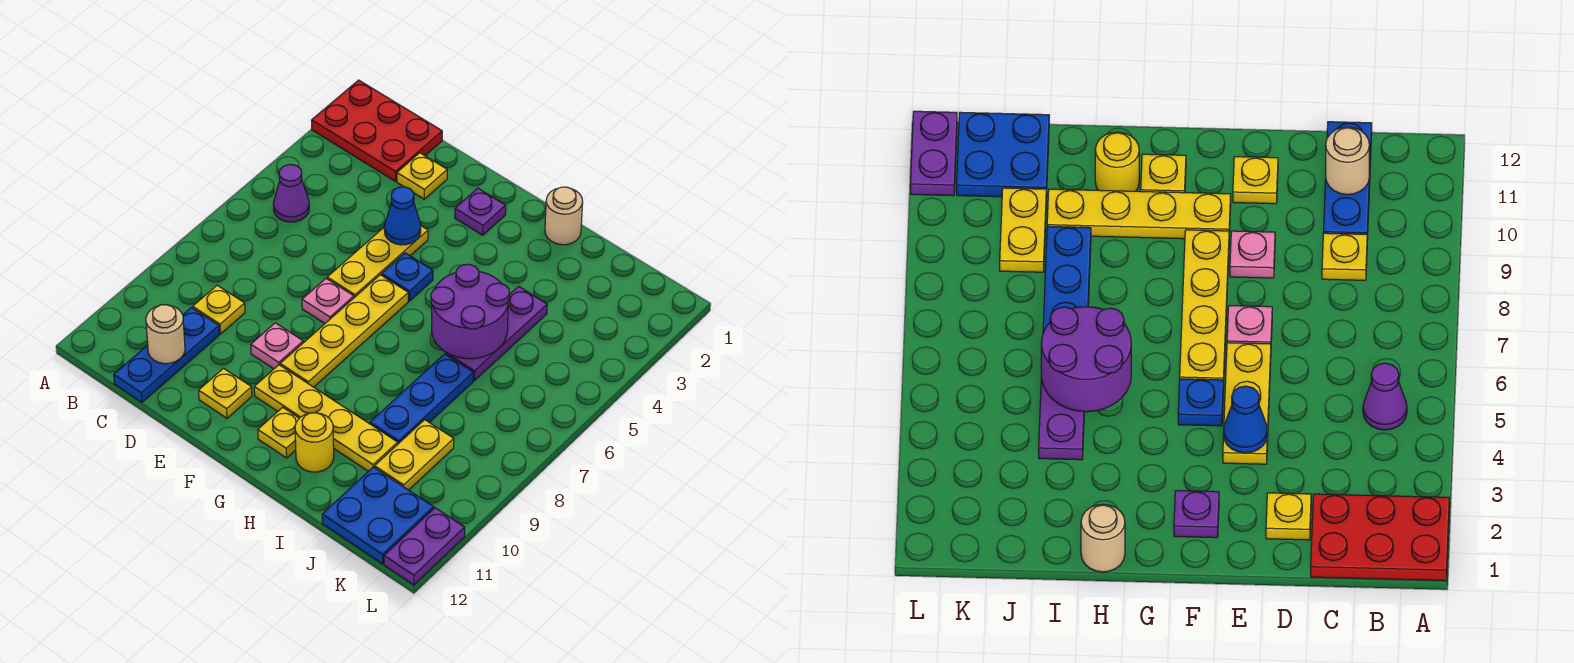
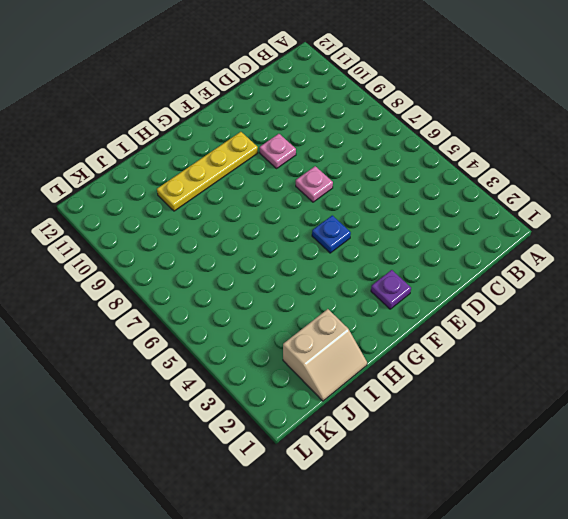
tan slope I1:J2 level 1 top 2 -> none
none -> red plate A1:C2 level 1
none -> purple cone B5 level 1
none -> yellow plate C9 level 1

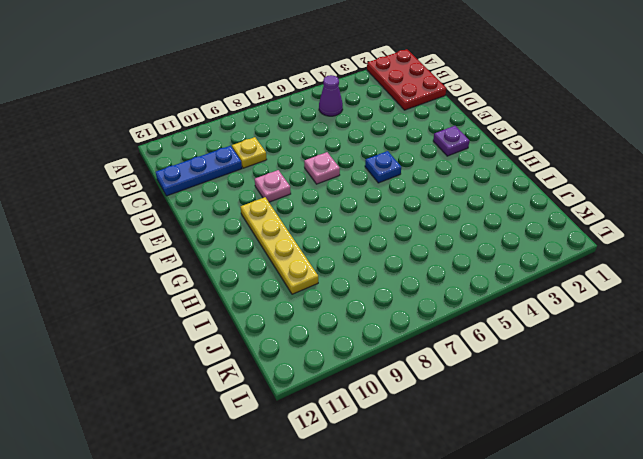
none -> yellow plate D2 level 1
none -> yellow plate E4:E6 level 1
none -> yellow plate E11 level 1

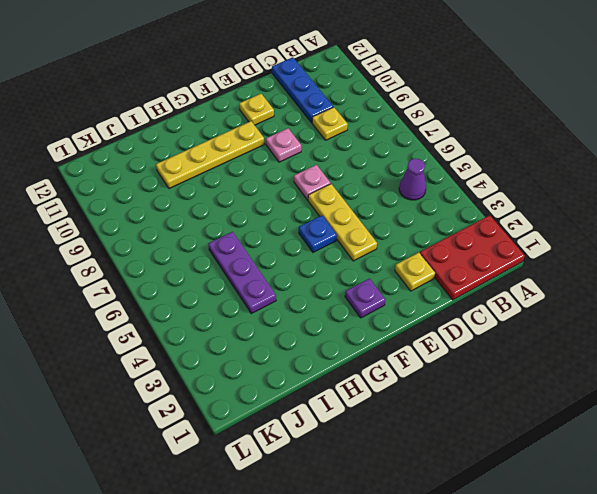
none -> yellow plate F6:F9 level 1
none -> yellow plate G11 level 1
none -> tan round brick H1 level 1

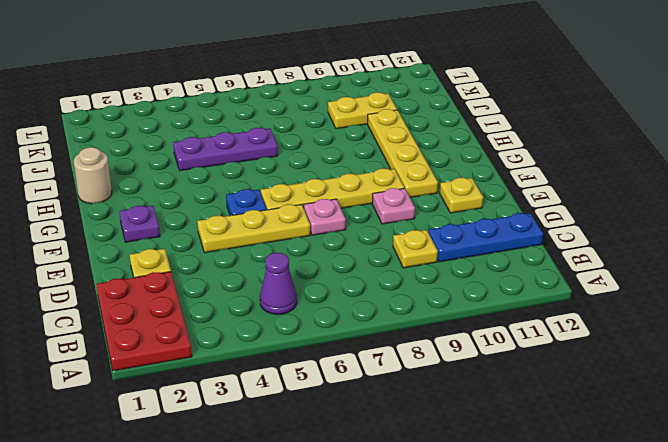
none -> yellow plate G11 level 1
none -> yellow round brick H11 level 1
none -> blue plate I7:I9 level 1

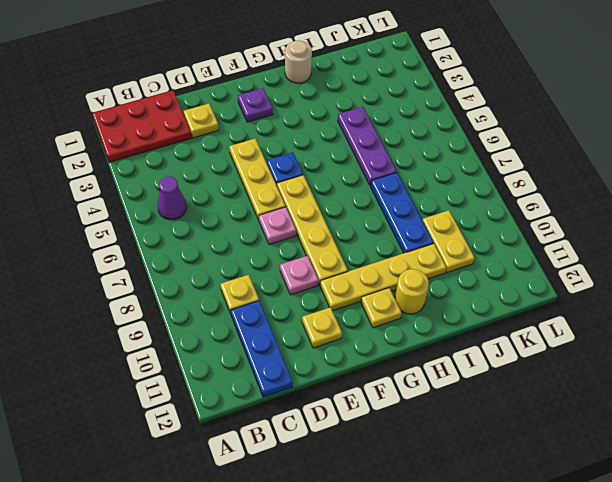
none -> blue plate J11:K12 level 1
none -> purple plate L11:L12 level 1
none -> tan round brick C11 level 2

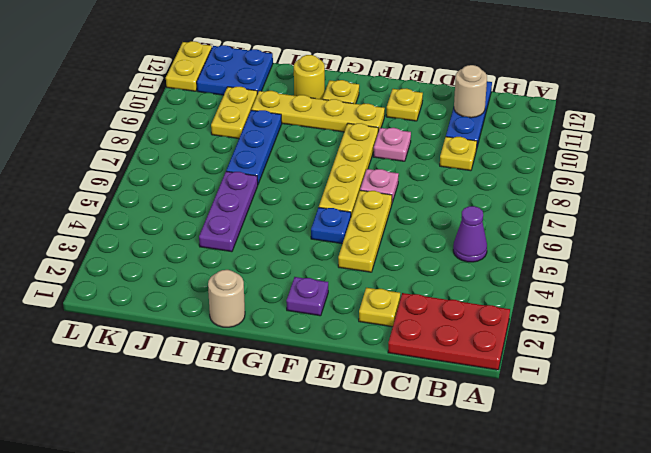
yellow plate L11:L12 level 1 -> purple plate L11:L12 level 1
none -> blue cone E4 level 2
none -> purple round brick H5:I6 level 2

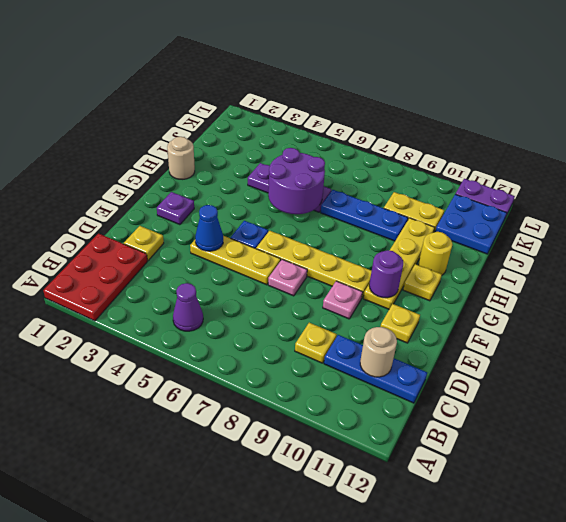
purple round brick F10 level 2 -> none

